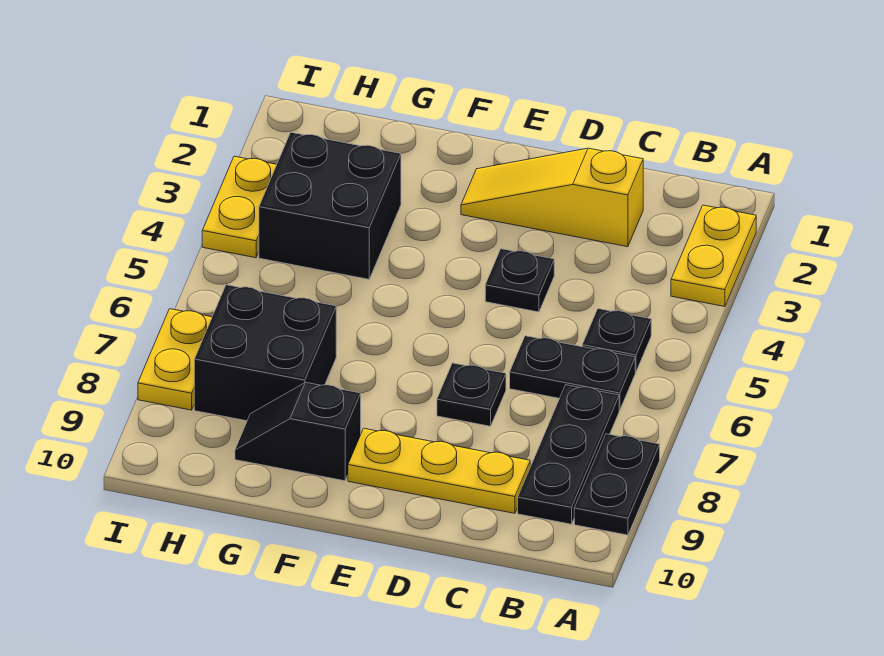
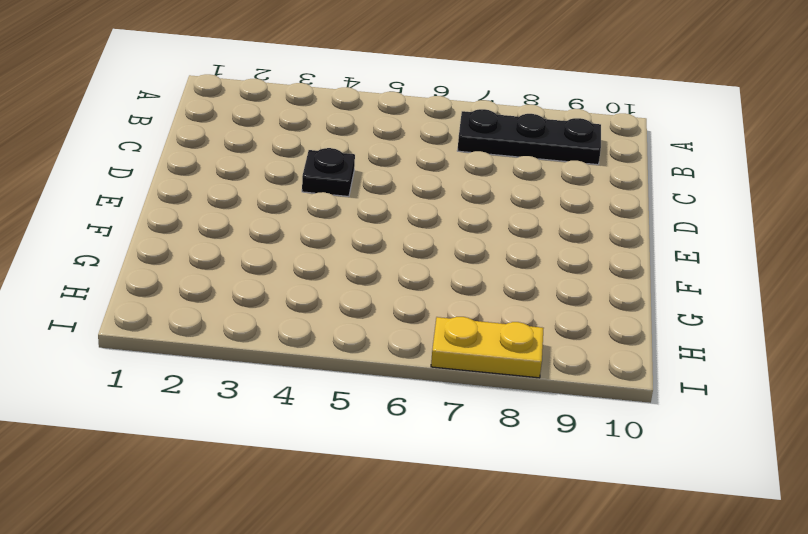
none -> yellow plate A2:A3 level 1
none -> black plate A8:A9 level 1
none -> black plate B5 level 1

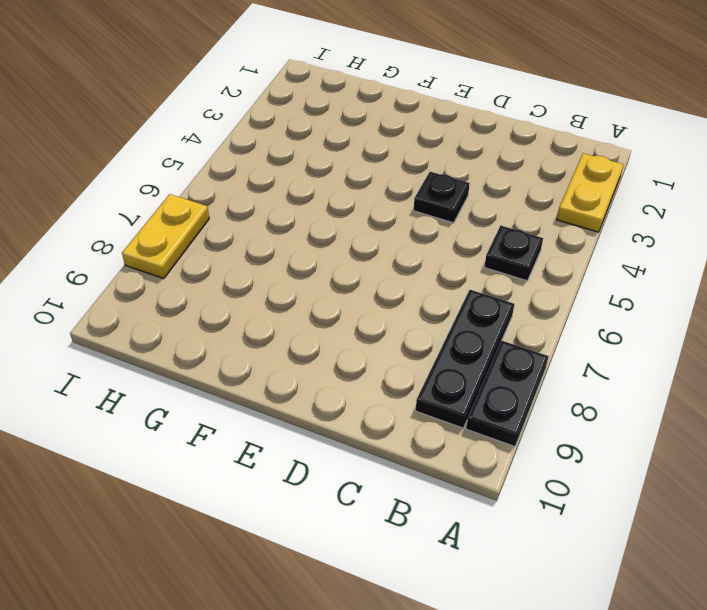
none -> black plate B6:C6 level 1
none -> yellow slope C2:E2 level 1 top C
none -> yellow plate C9:E9 level 1

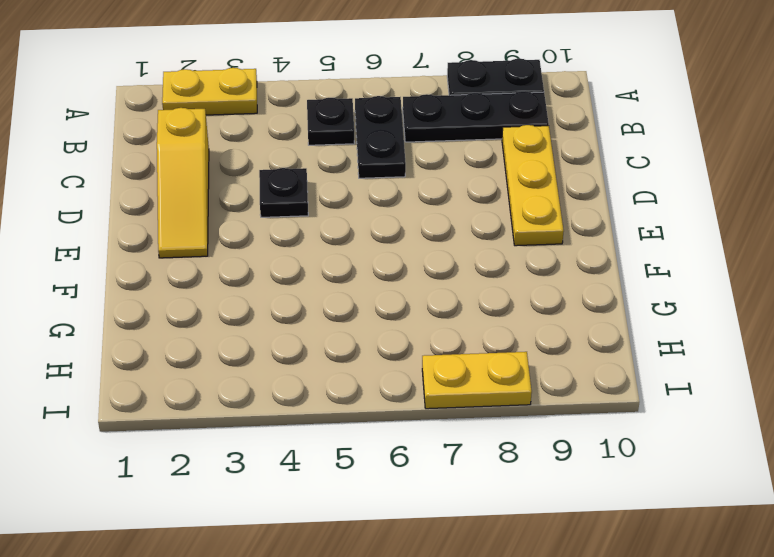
none -> black plate D7 level 1
none -> black slope F9:G9 level 1 top F
none -> black brick G3:H4 level 1

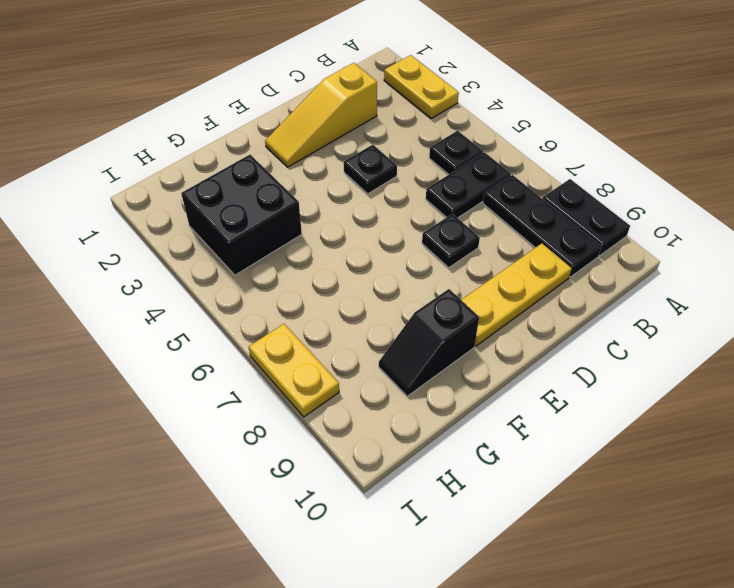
none -> black brick G7:H8 level 1
none -> yellow plate I3:I4 level 1

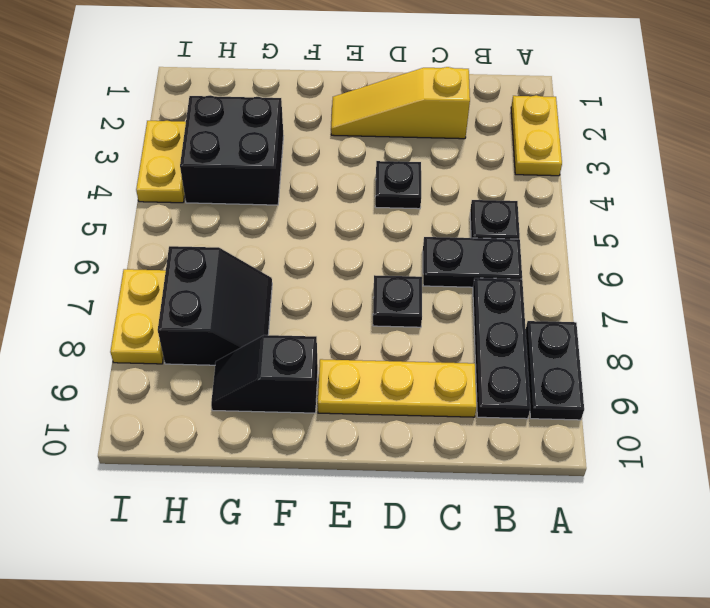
black slope G7:H8 level 1 top H -> black brick G7:H8 level 1

